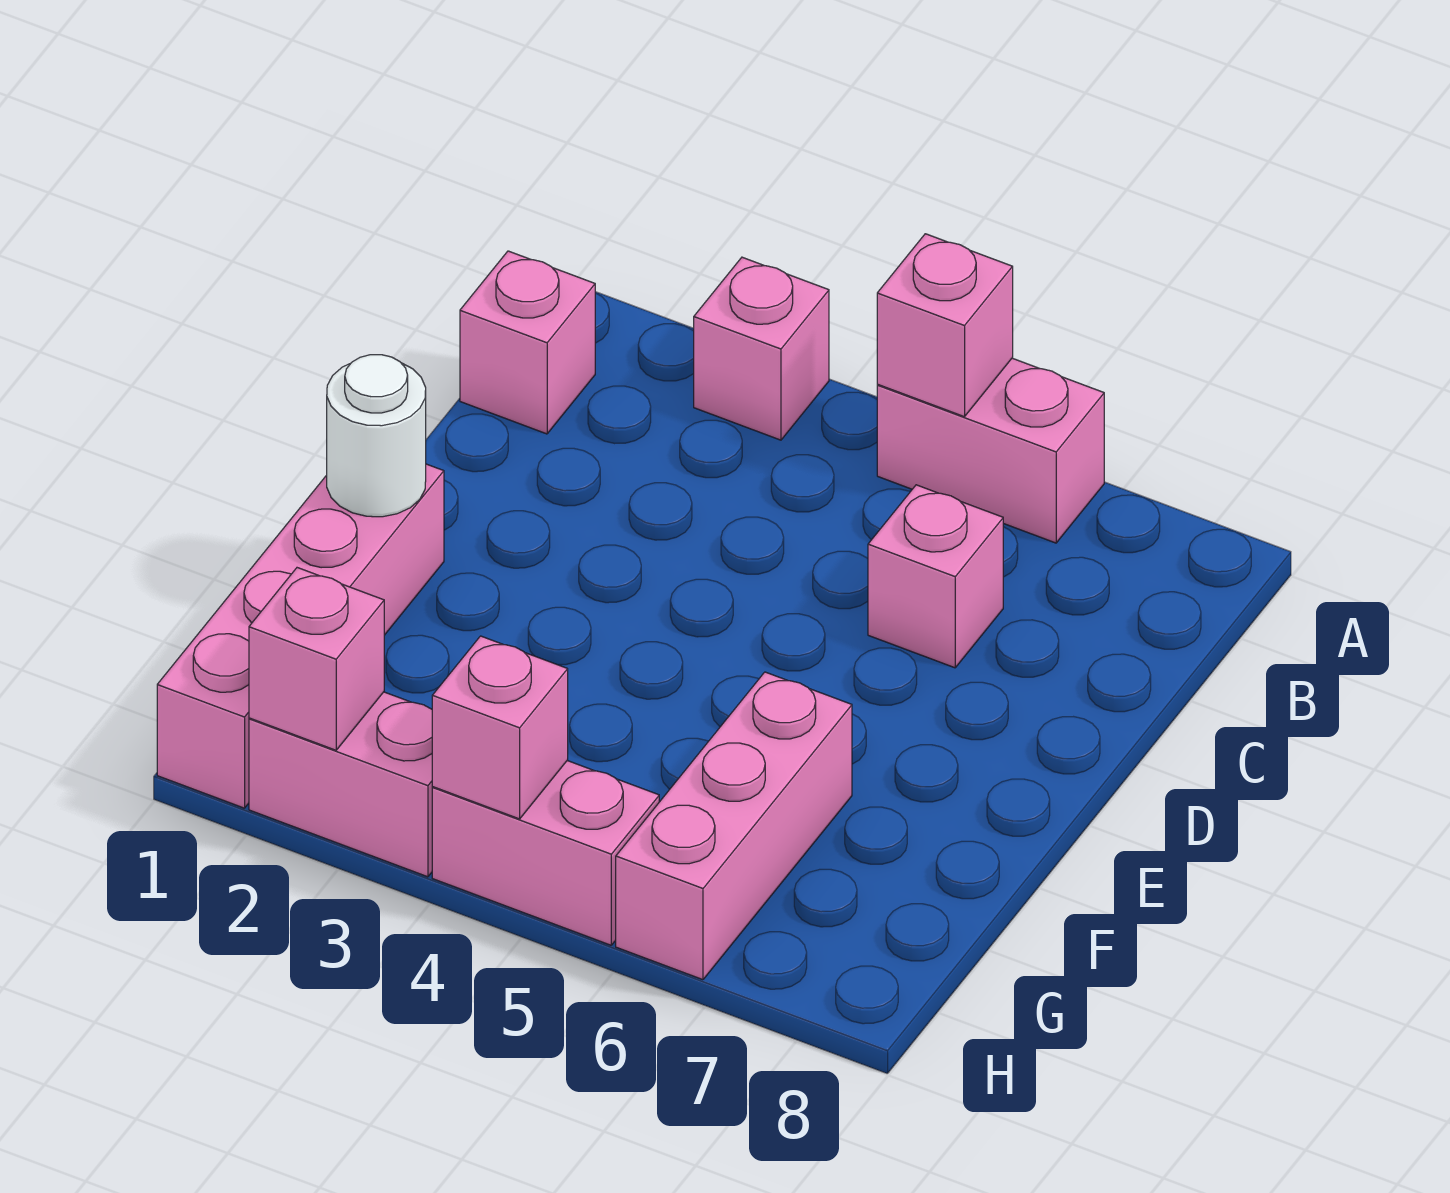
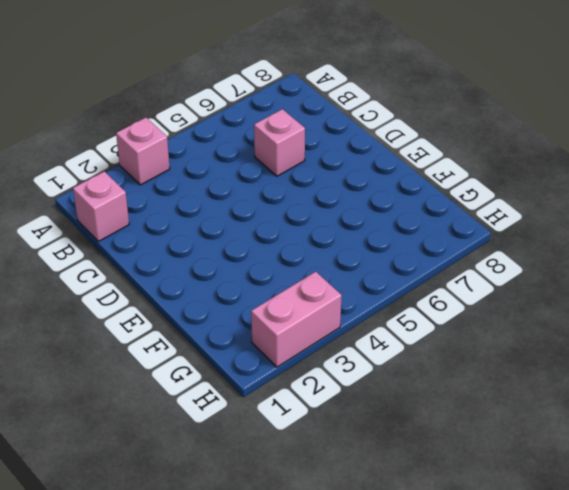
none -> pink brick A5:A6 level 1
none -> pink brick E1:H1 level 1
none -> pink brick F6:H6 level 1

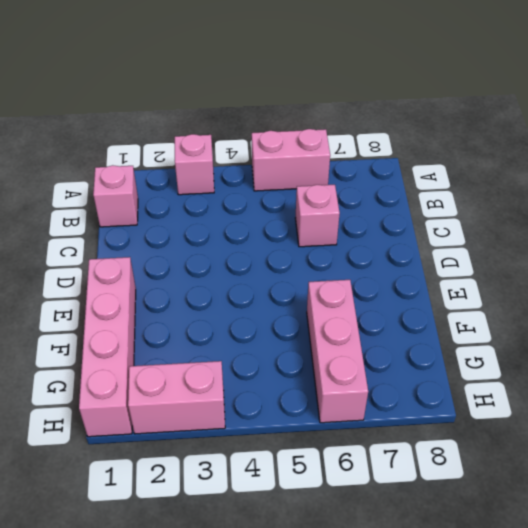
none -> pink brick H4:H5 level 1
none -> pink brick A5 level 2
none -> white round brick E1 level 2

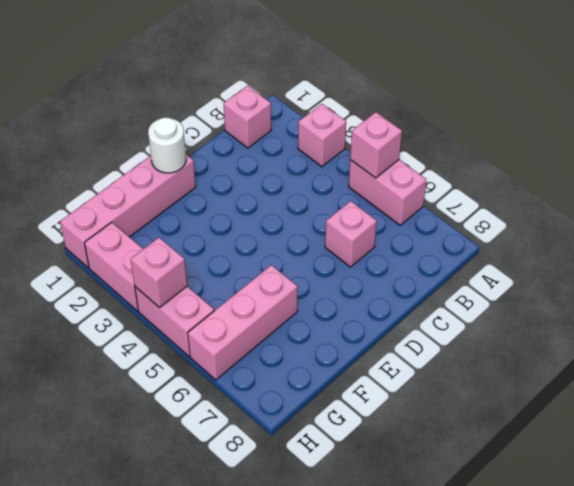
none -> pink brick H2 level 2

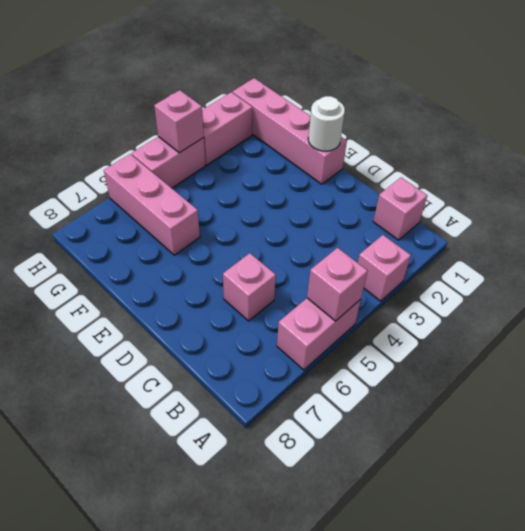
none -> pink brick H2 level 2

